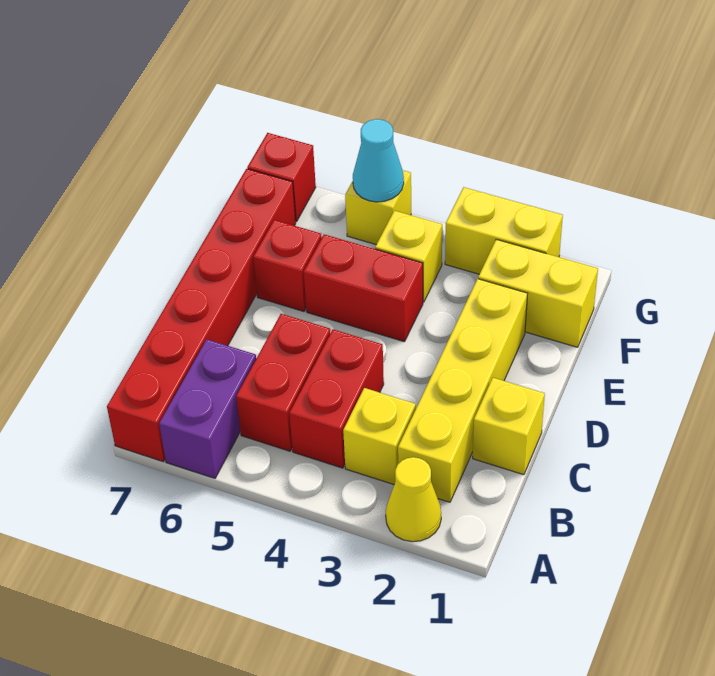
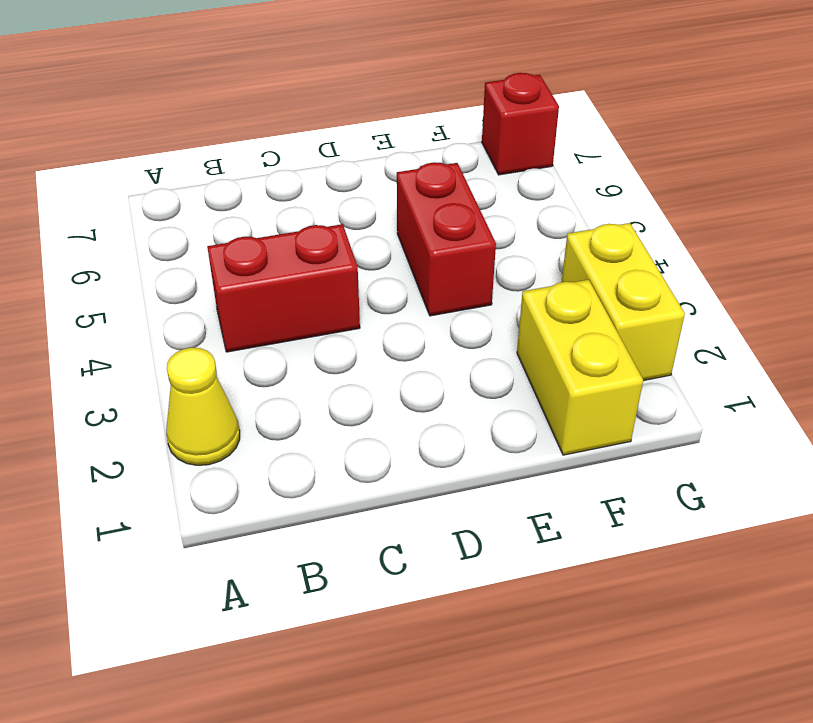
none -> purple brick A6:B6 level 1
none -> red brick A7:F7 level 1
none -> yellow brick B2:E2 level 1

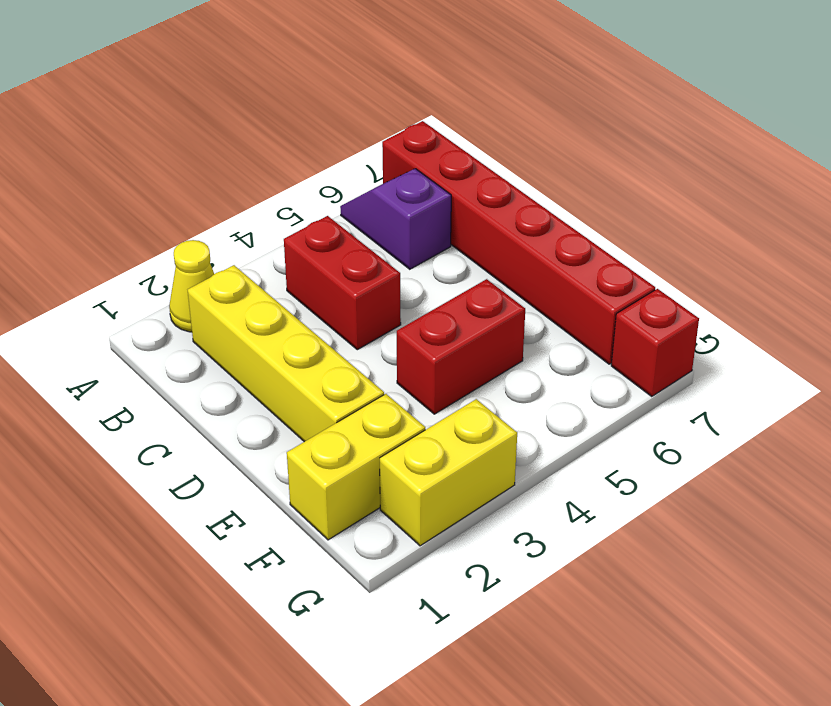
purple slope A6:B6 level 1 top B -> purple brick A6:B6 level 1
none -> yellow brick B3 level 1
none -> red brick B5:C5 level 1
none -> yellow brick C1 level 1

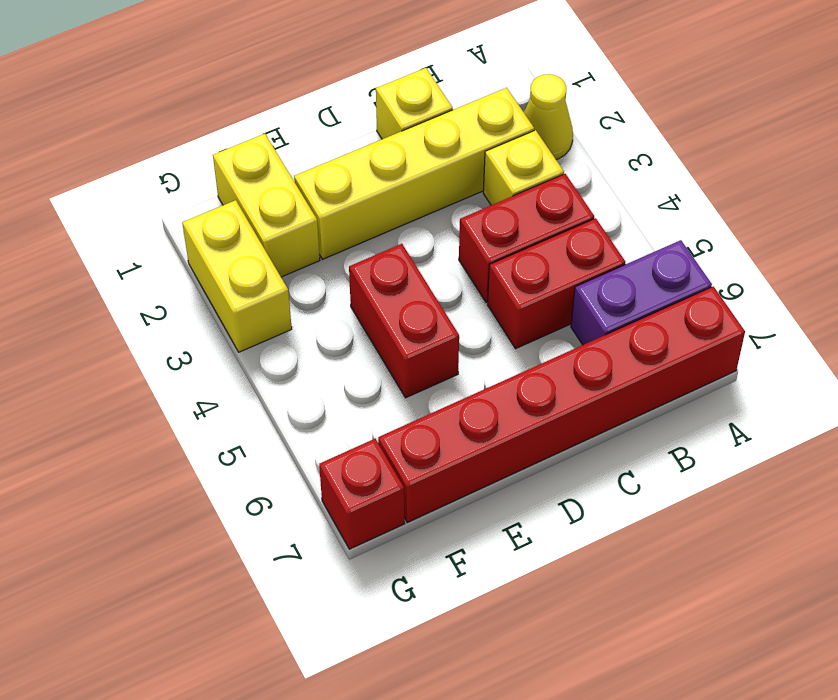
none -> red brick E6 level 1
none -> yellow brick F4 level 1
none -> yellow brick G5 level 1

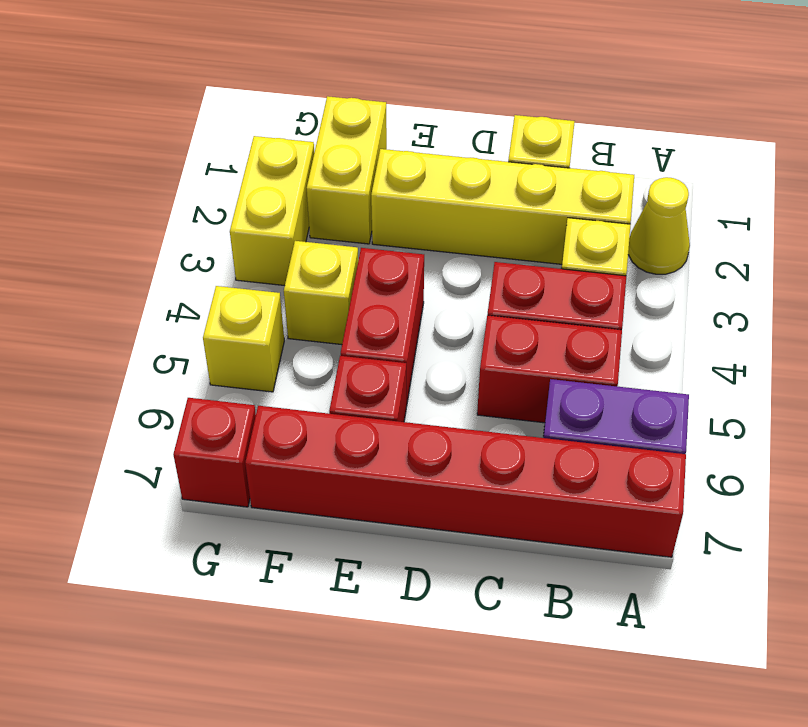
none -> cyan cone G5 level 2

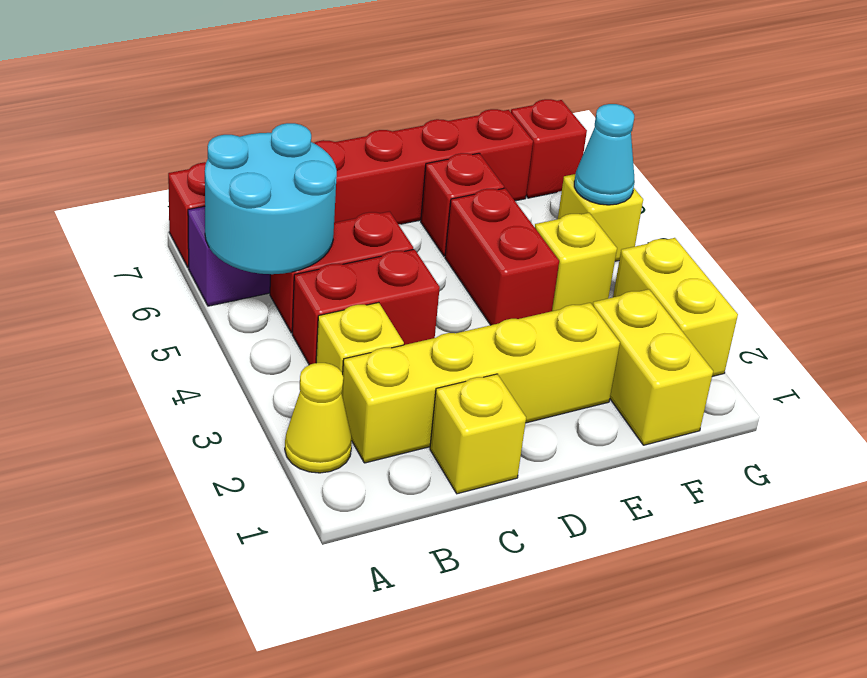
cyan round brick A5:B6 level 2 -> none

